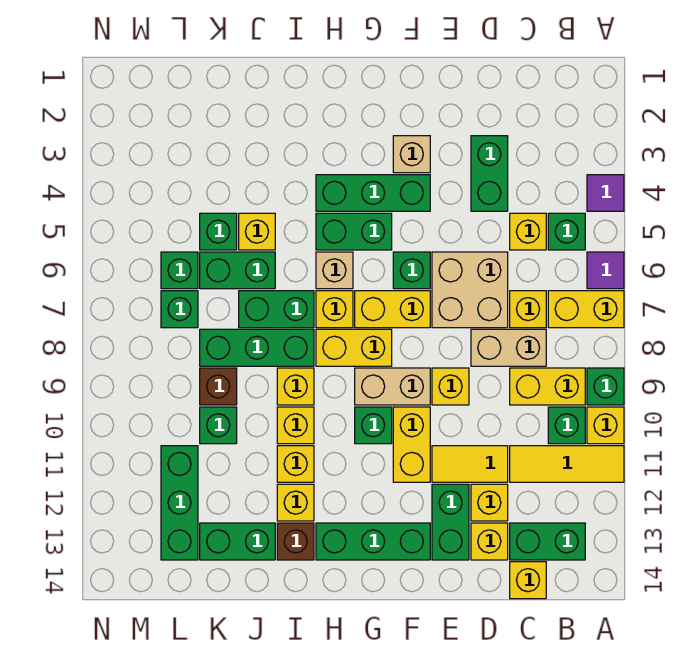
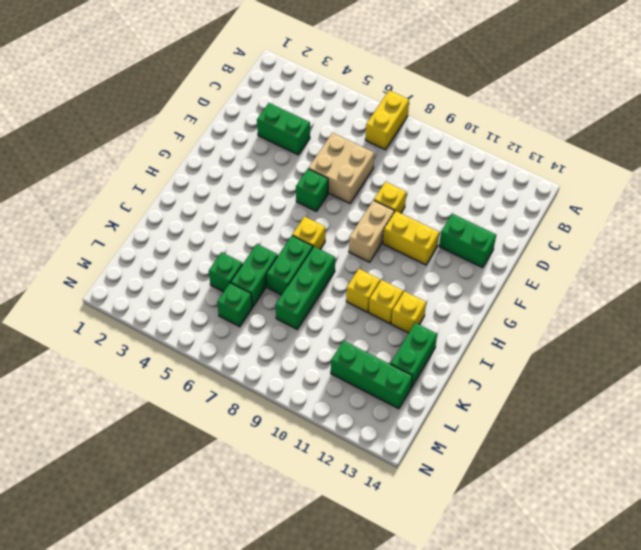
none -> purple tile A4 level 1
none -> purple tile A6 level 1
none -> green brick A9 level 1
none -> yellow brick A10 level 1

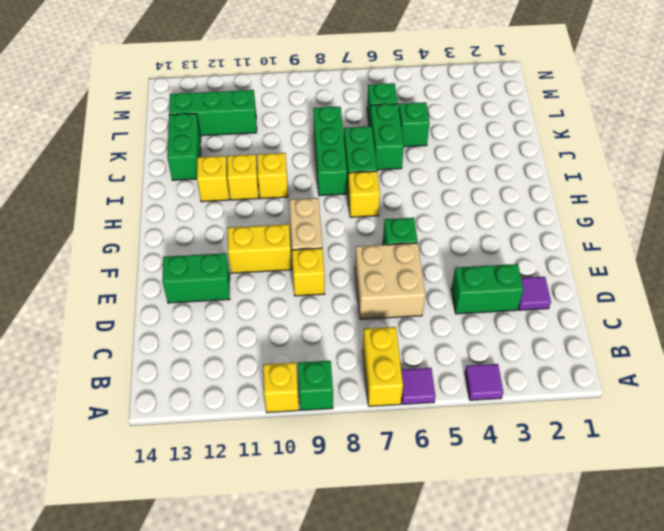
purple tile D2 level 1 -> none
none -> yellow tile A11:C11 level 1
none -> green brick B5 level 1
none -> yellow brick B9:C9 level 1
none -> green brick B10 level 1

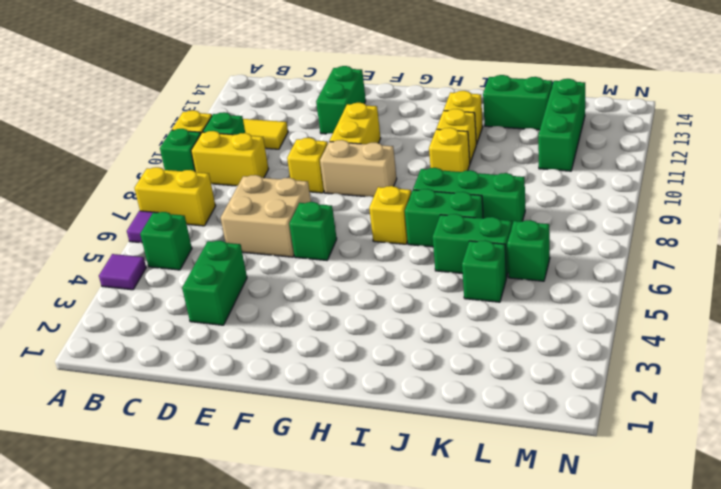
none -> green brick B13:C13 level 1
none -> yellow brick C5 level 1
none -> yellow brick C7 level 1
none -> tan brick C8:D8 level 1

